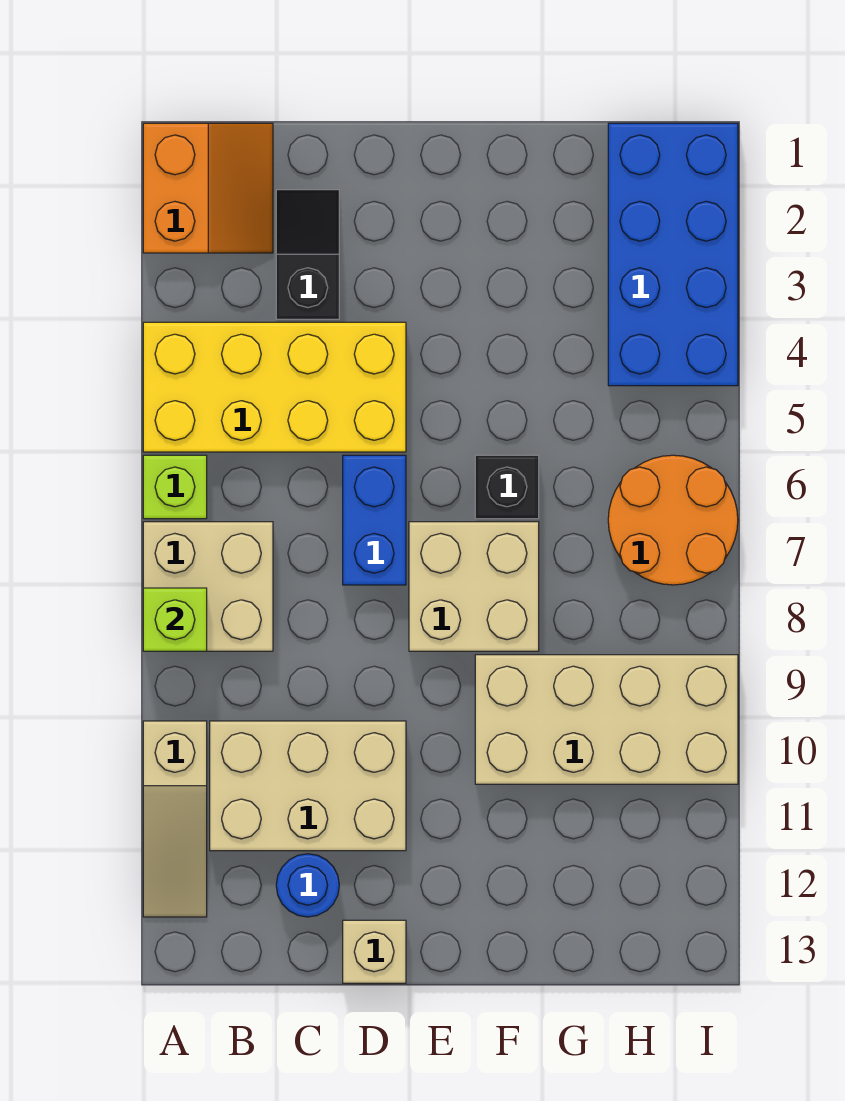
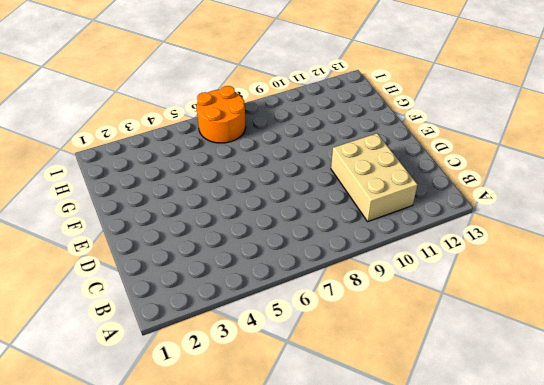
none -> orange slope A1:B2 level 1 top A
none -> yellow brick A4:D5 level 1
none -> lime brick A6 level 1

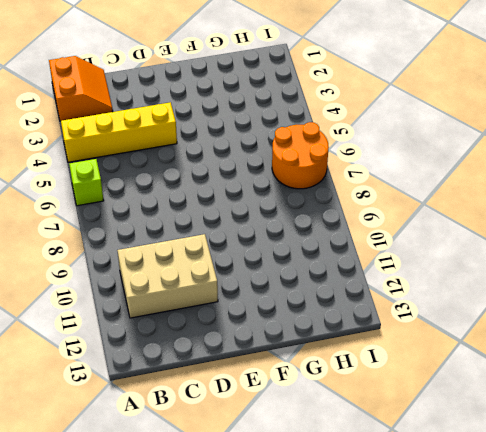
yellow brick A4:D4 level 1 -> yellow brick A4:D5 level 1
none -> tan brick A7:B8 level 1
none -> tan slope A10:A12 level 1 top 10
none -> black slope C2:C3 level 1 top 3

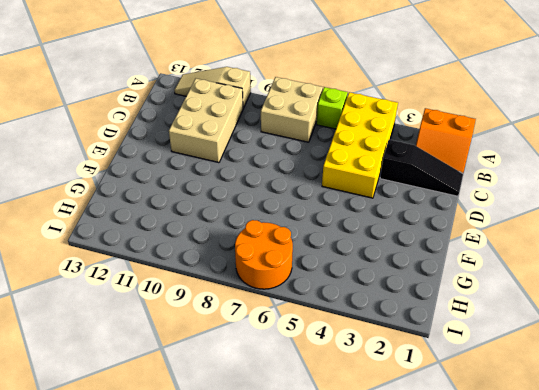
black slope C1:C3 level 1 top 3 -> black slope C2:C3 level 1 top 3
none -> blue round brick C12 level 1
none -> blue brick D6:D7 level 1
none -> tan brick D13 level 1

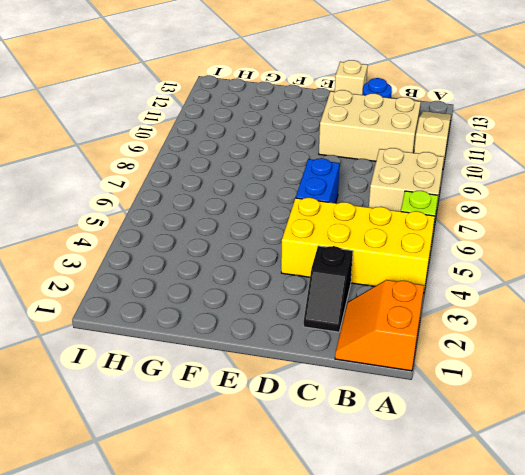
none -> tan brick E7:F8 level 1
none -> black brick F6 level 1
none -> tan brick F9:I10 level 1

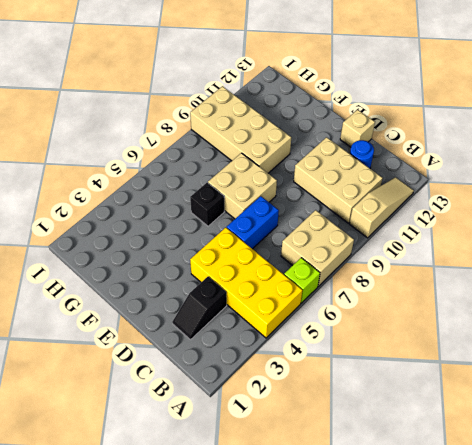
none -> orange slope A1:B2 level 1 top A
none -> blue brick H1:I4 level 1
none -> orange round brick H6:I7 level 1

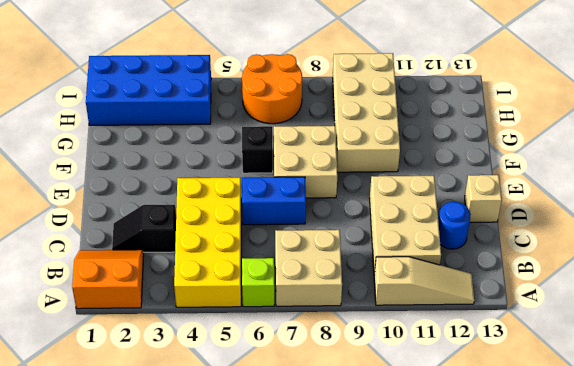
none -> lime brick A8 level 2

